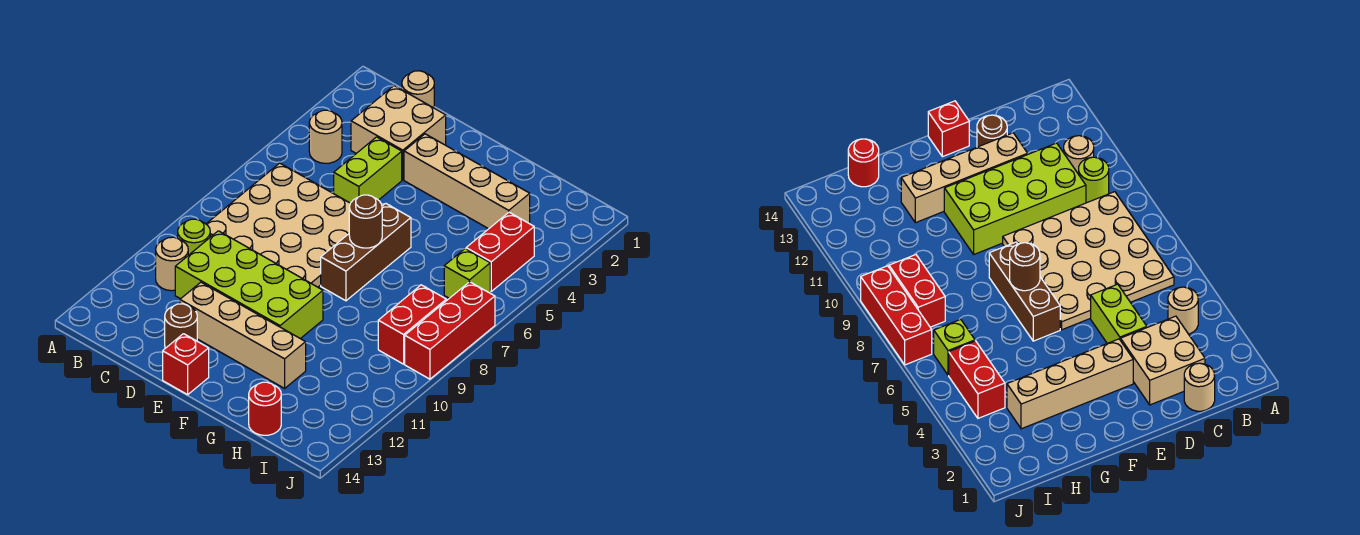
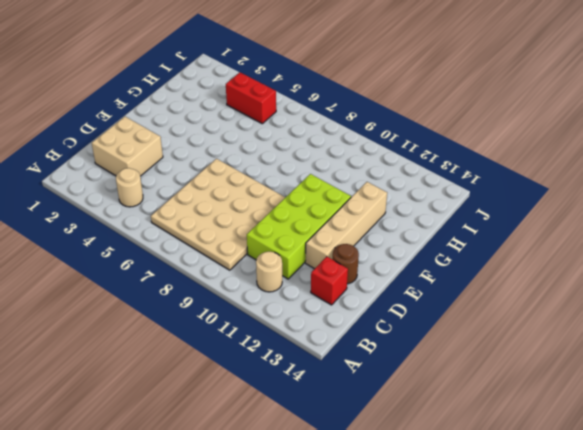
red brick C13 level 1 -> red brick E14 level 1
none -> lime round brick B10 level 1
none -> tan round brick C1 level 1
none -> lime brick D4:D5 level 1

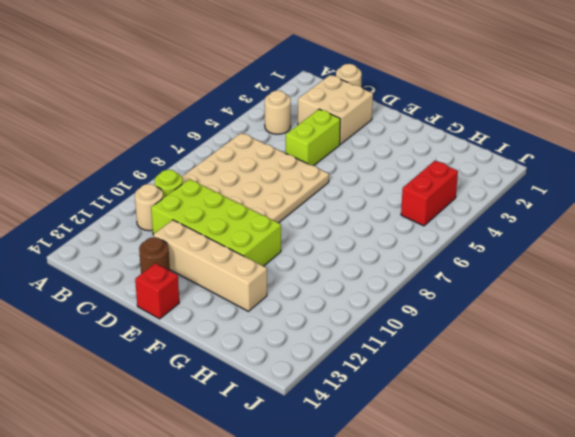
none -> tan brick E3:H3 level 1
none -> brown brick F6:F8 level 1
none -> red round brick H14 level 1

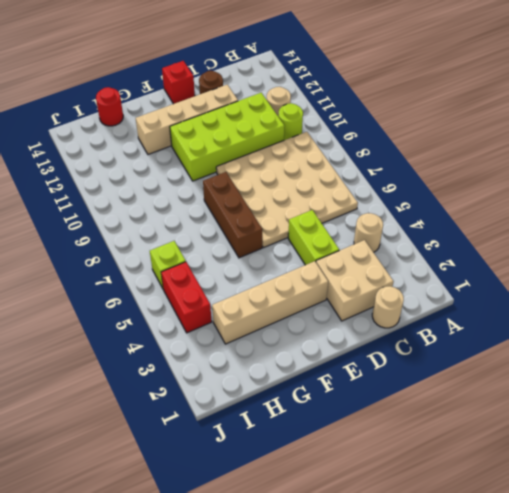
none -> red brick I8:I9 level 1
none -> red brick J7:J9 level 1
none -> brown round brick F7 level 2

